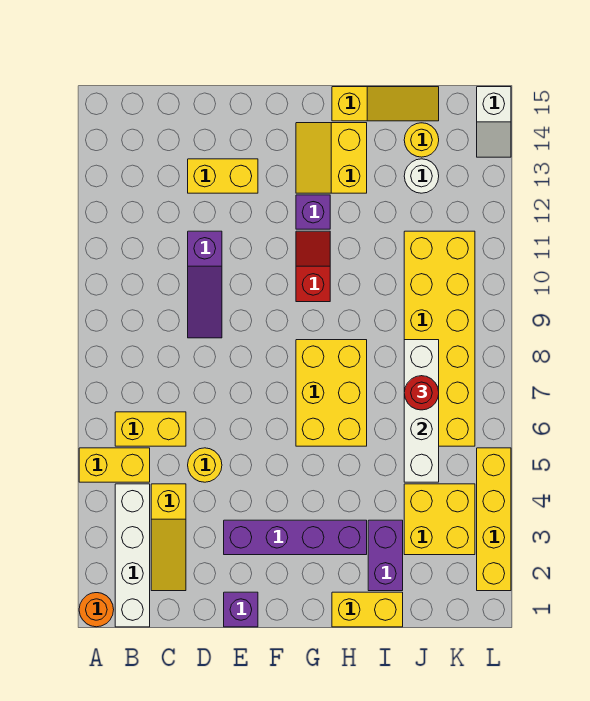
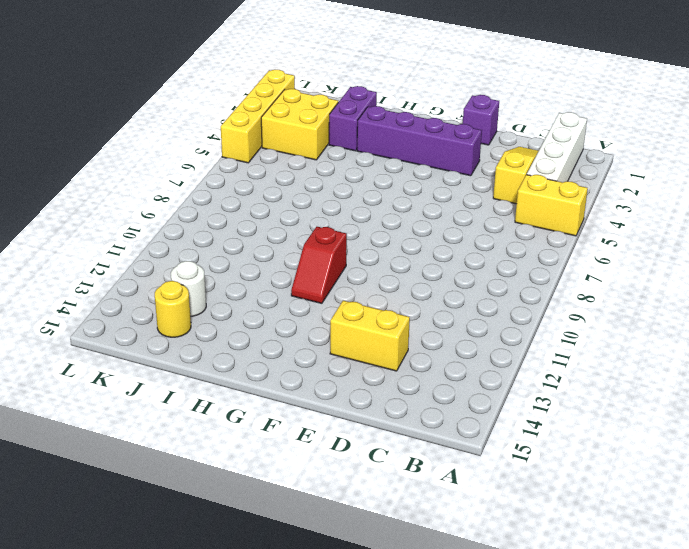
none -> orange round brick A1 level 1
none -> yellow brick B6:C6 level 1
none -> yellow round brick D5 level 1

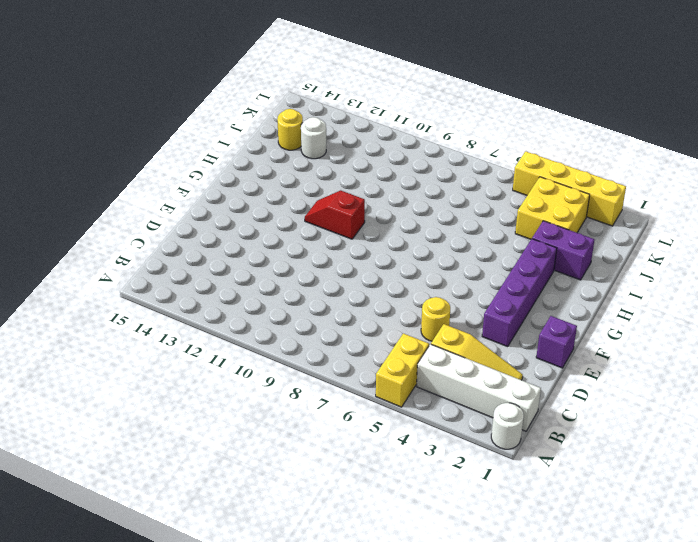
white round brick A1 level 1 -> orange round brick A1 level 1
none -> yellow brick B6:C6 level 1
none -> purple slope D9:D11 level 1 top 11
none -> yellow brick D13:E13 level 1

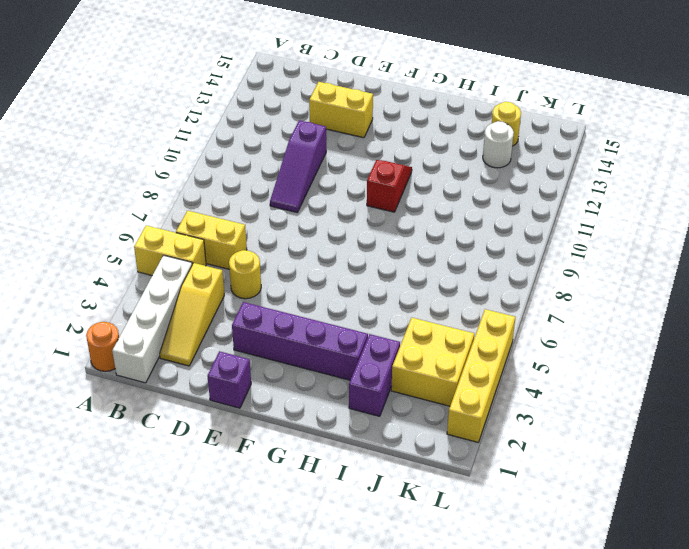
none -> yellow brick G6:H8 level 1
none -> purple brick G12 level 1
none -> yellow slope G13:H14 level 1 top H

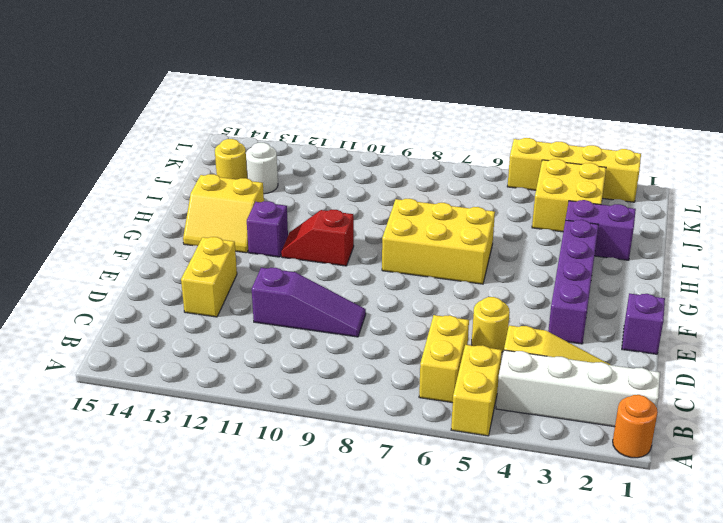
none -> yellow brick H1:I1 level 1
none -> yellow slope H15:J15 level 1 top H
none -> yellow brick J6:K11 level 1

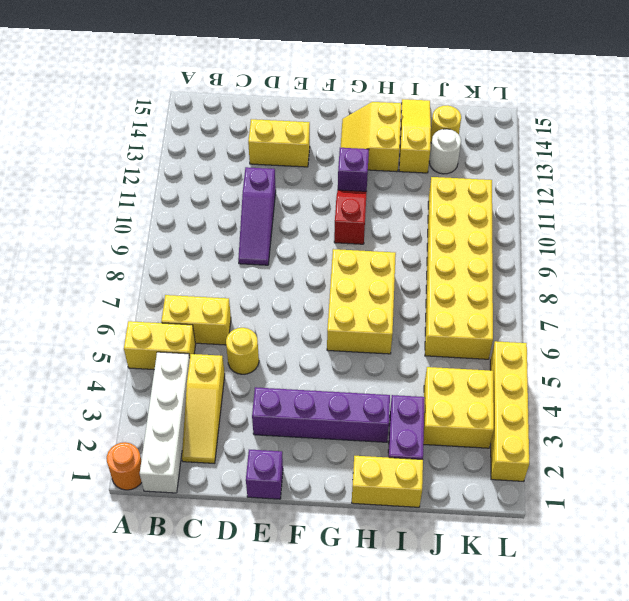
yellow slope I13:I15 level 1 top 13 -> yellow slope H15:J15 level 1 top H
none -> white slope L14:L15 level 1 top 15
none -> white brick J5:J8 level 2
none -> red round brick J7 level 3

